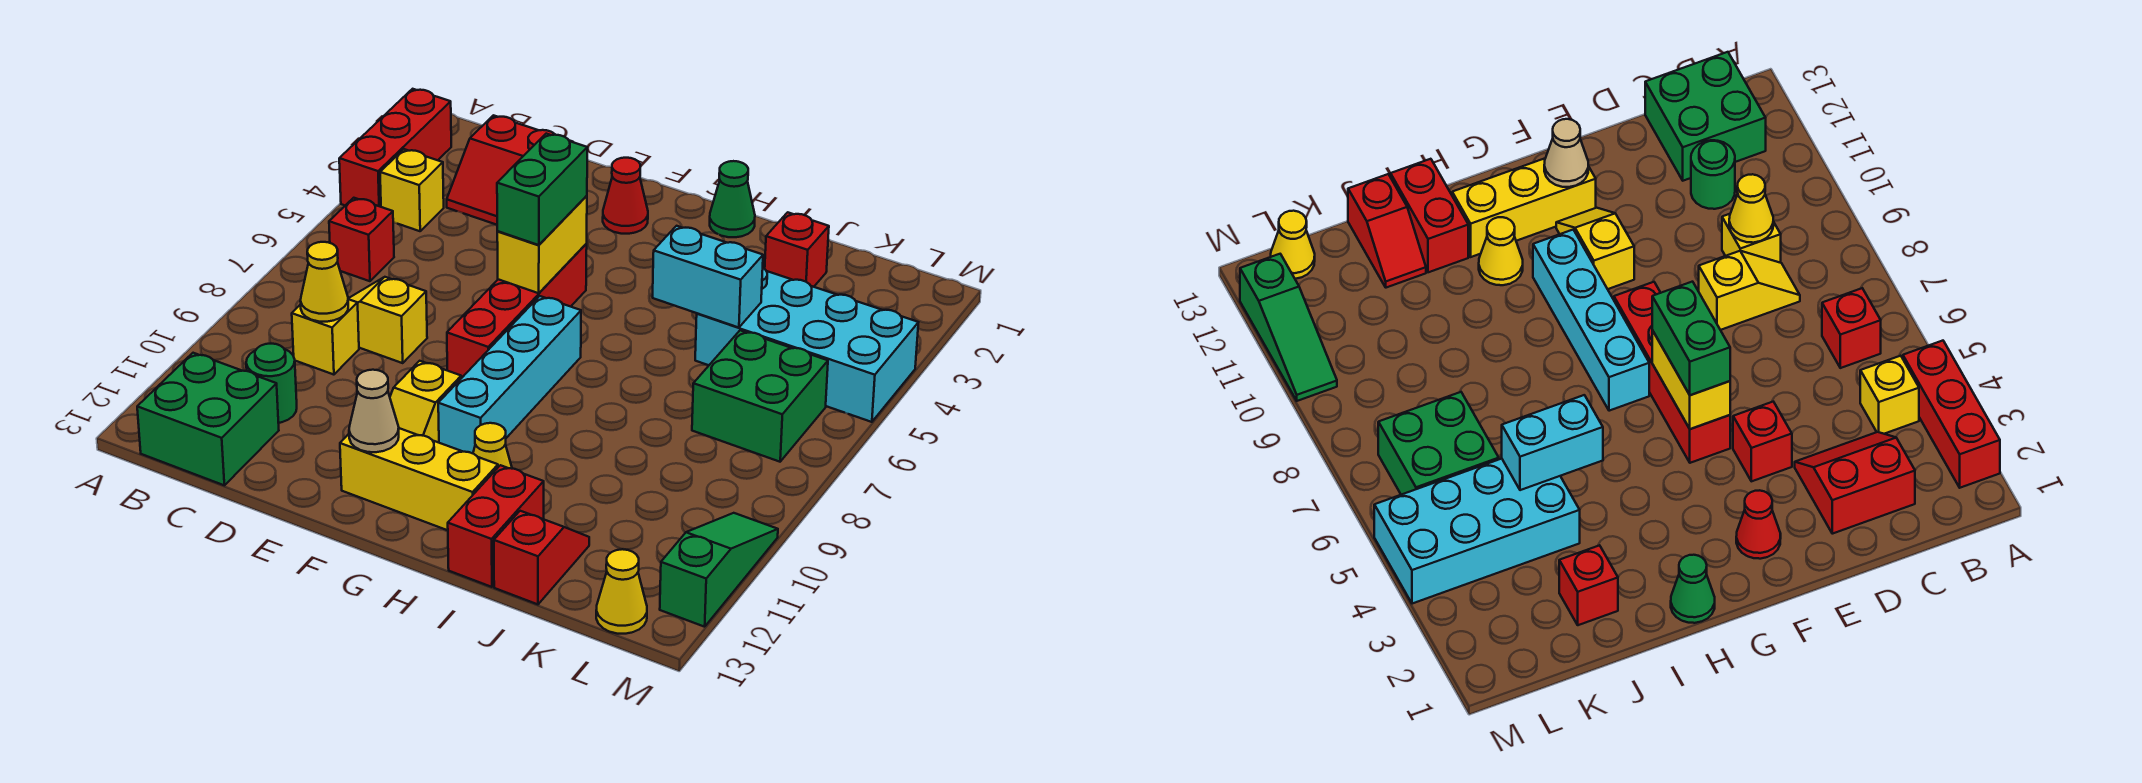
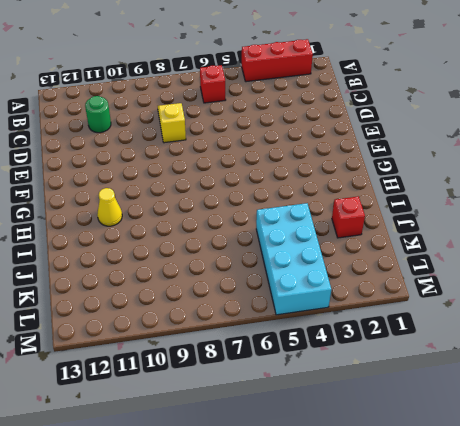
none -> yellow brick B4 level 1
none -> green brick B12:C13 level 1
none -> red slope C2:D3 level 1 top 2

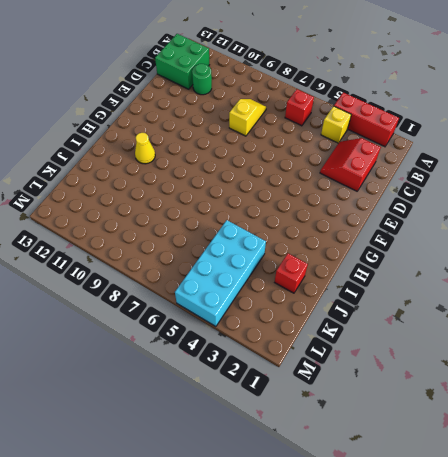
none -> yellow brick C9 level 1
none -> red brick E4 level 1
none -> red cone F2 level 1

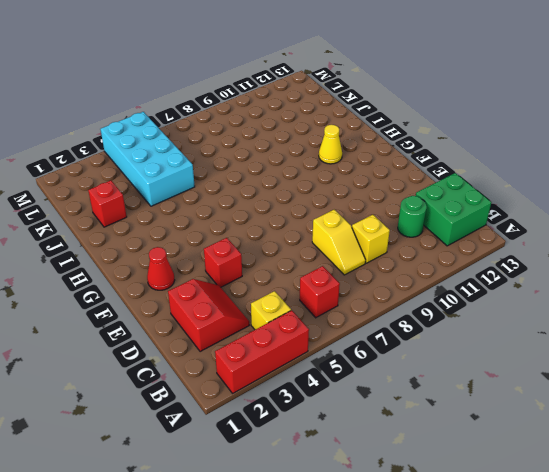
none -> red brick F5:F8 level 1
none -> yellow slope F10:F11 level 1 top 10
none -> yellow brick F12:H12 level 1

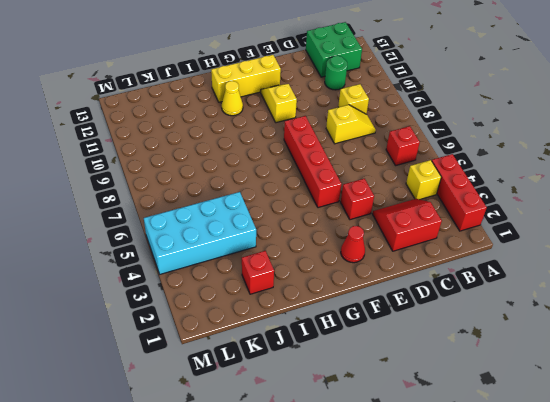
none -> cyan brick G7:G10 level 1
none -> green cone H1 level 1
none -> red brick I12:I13 level 1

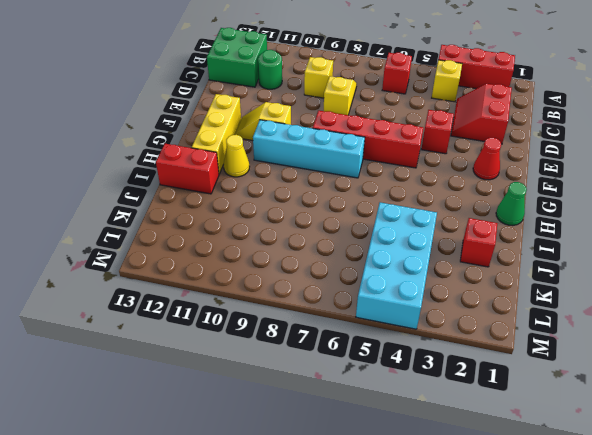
none -> red slope J12:J13 level 1 top 13
none -> green brick K6:L7 level 1
none -> yellow cone L13 level 1

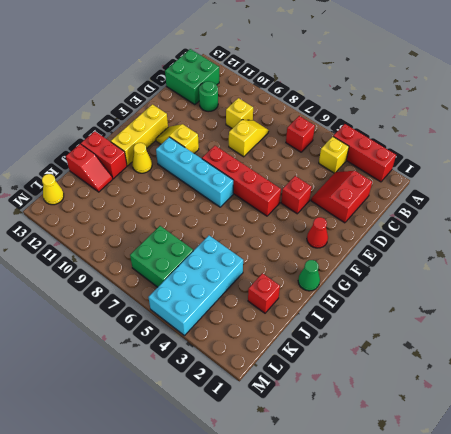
none -> green slope M10:M12 level 1 top 12
none -> yellow cone C9 level 2
none -> yellow brick F5:F6 level 2

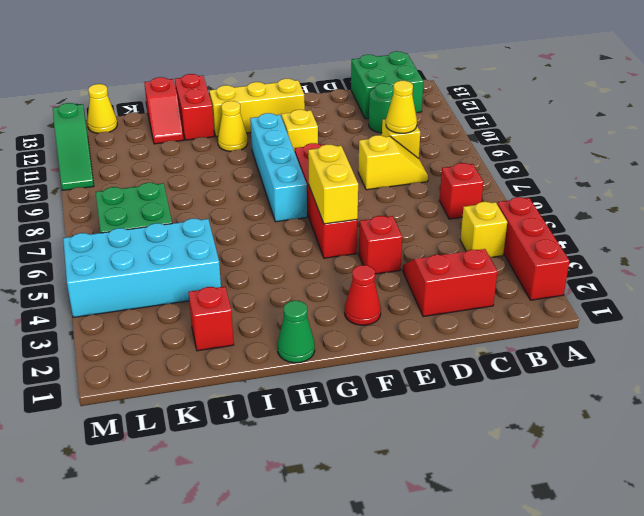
none -> tan cone F12 level 2
none -> cyan brick I5:J5 level 2
none -> green brick F5:F6 level 3

